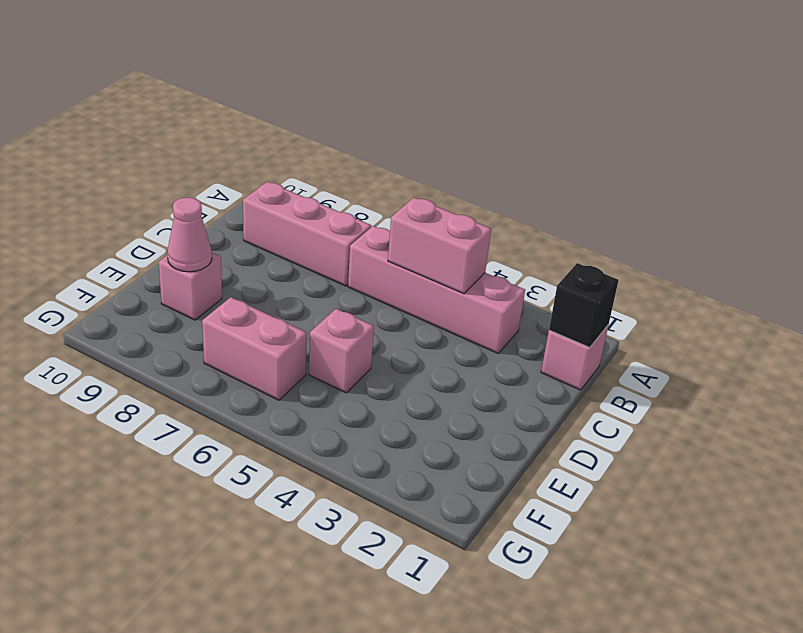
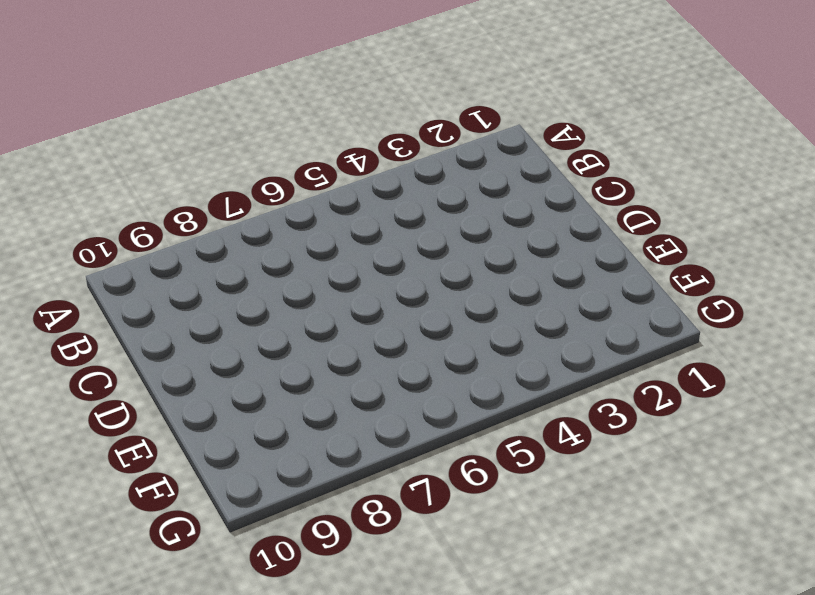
none -> pink brick B1 level 1
none -> pink brick B3:B6 level 1

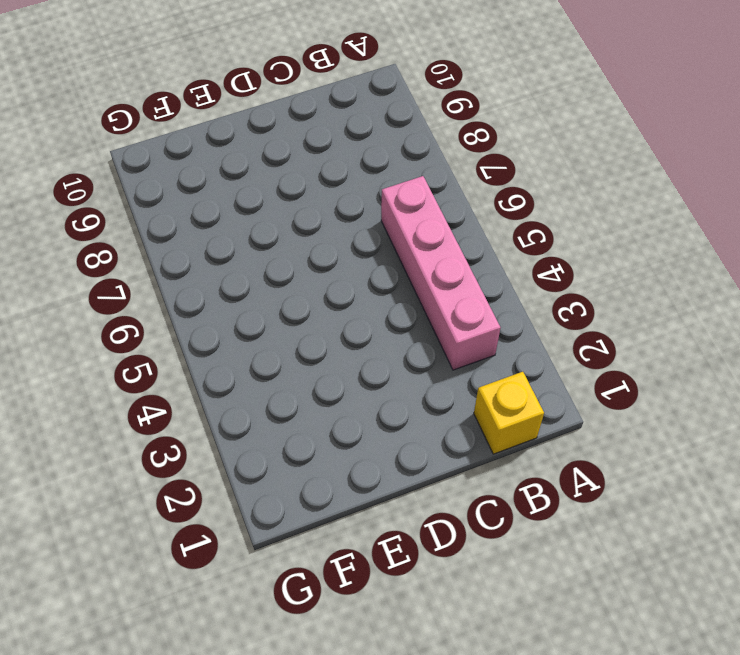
yellow brick B1 level 1 -> pink brick B1 level 1
none -> pink brick B7:B9 level 1
none -> pink brick E5 level 1

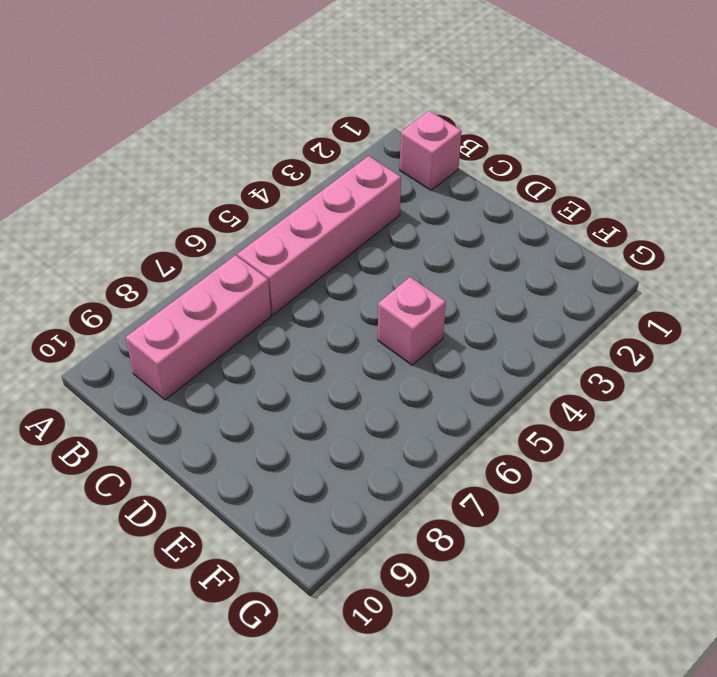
none -> pink brick E9 level 1
none -> pink brick F6:F7 level 1

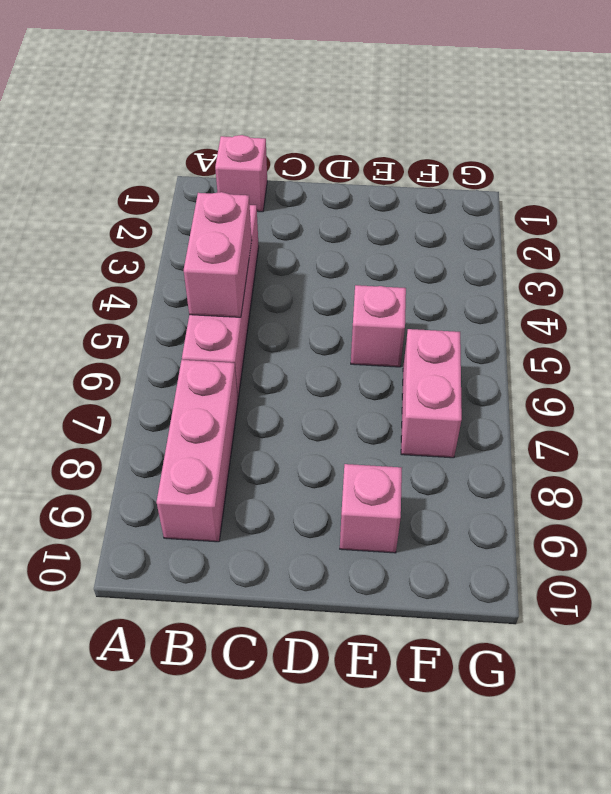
none -> black brick B1 level 2
none -> pink cone E9 level 2

